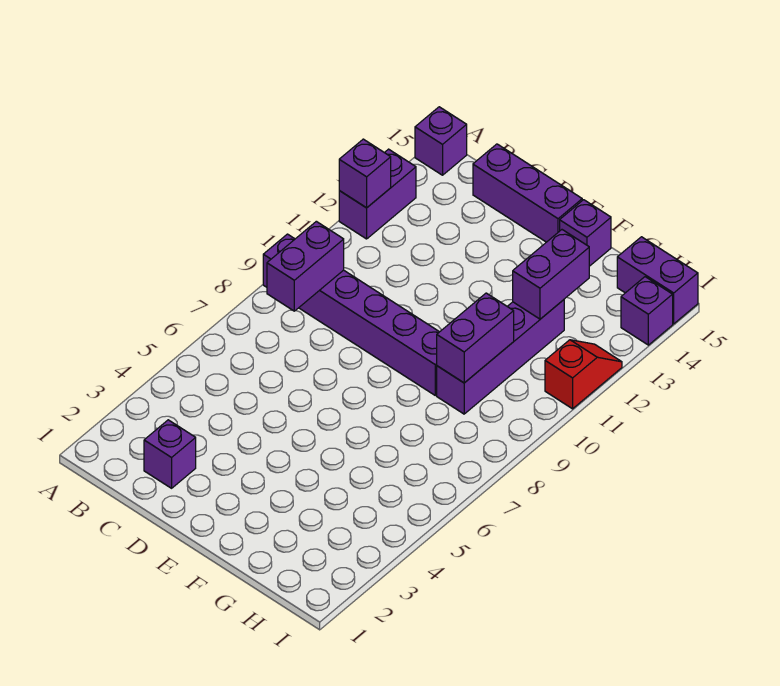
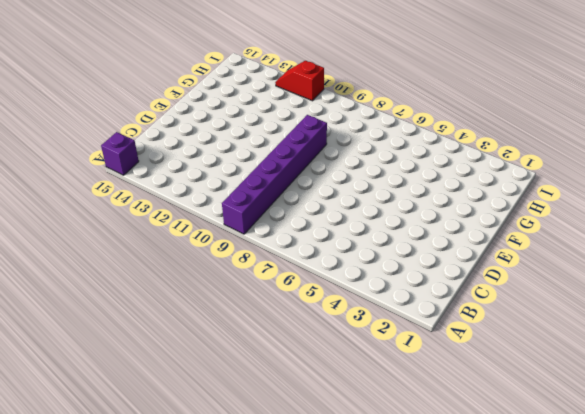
none -> purple brick A12:A13 level 1
none -> purple brick C2 level 1
none -> purple brick C15:E15 level 1

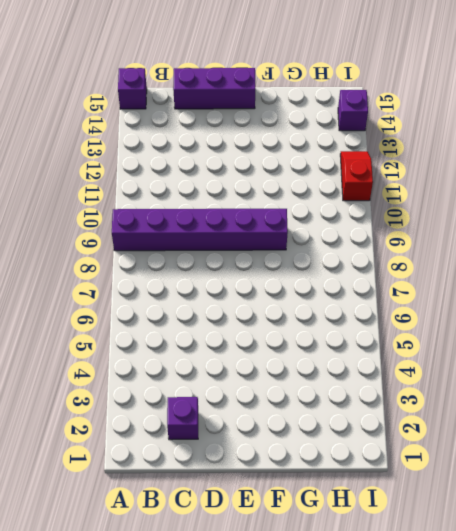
none -> purple brick A12:A13 level 1
none -> purple brick F15 level 1
none -> purple brick G9:G12 level 1

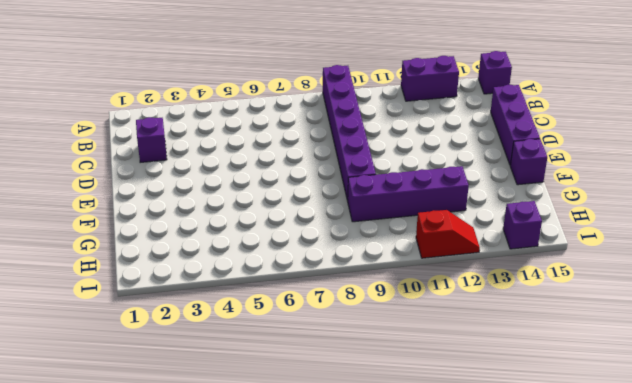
none -> purple brick H15:I15 level 1
none -> purple brick A12 level 2
none -> purple brick B8:B9 level 2

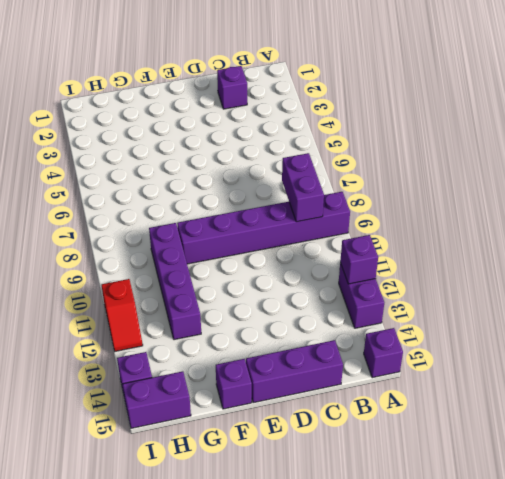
none -> purple brick G9:G10 level 2
none -> purple brick G12:G13 level 2

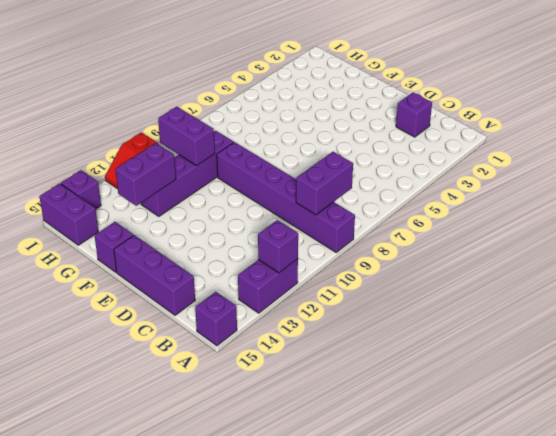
purple brick G10:H10 level 2 -> purple brick G9:G10 level 2

